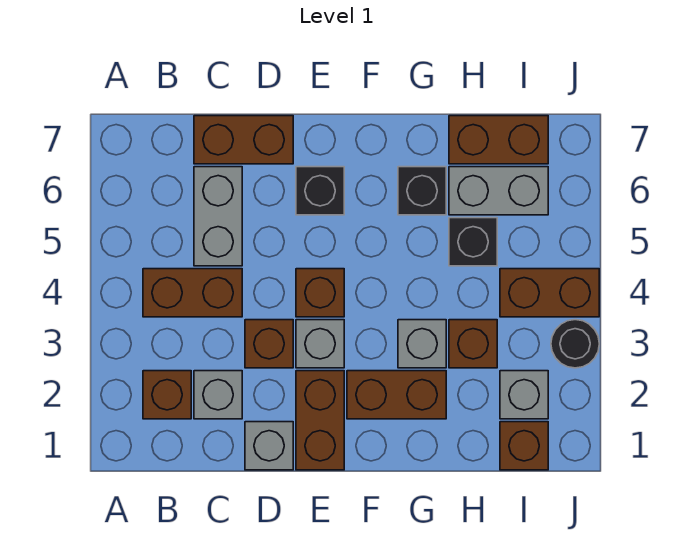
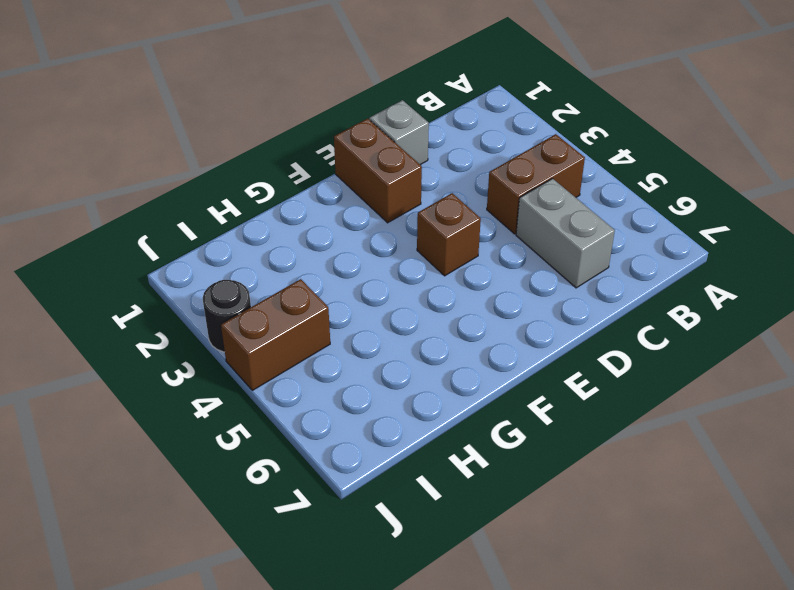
none -> brown brick B2 level 1
none -> grey brick C2 level 1
none -> brown brick C7:D7 level 1

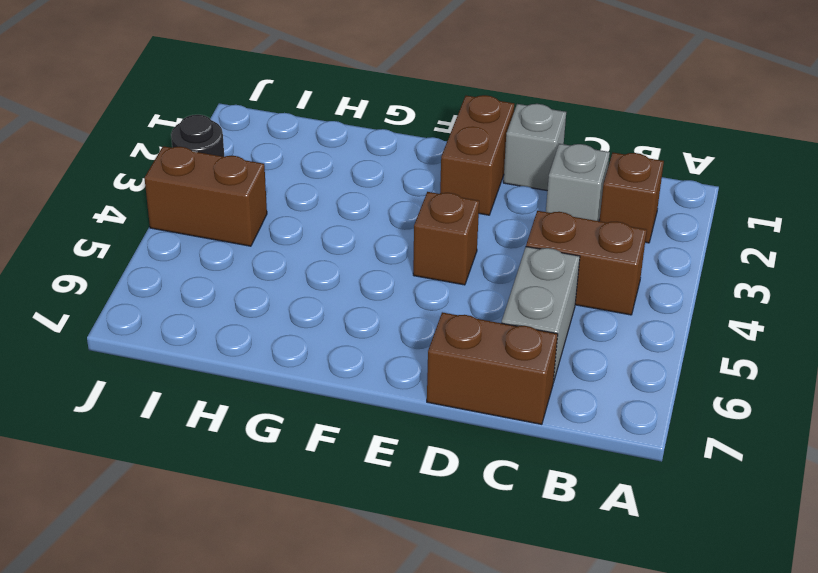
none -> brown brick D3 level 1
none -> grey brick E3 level 1
none -> black brick E6 level 1

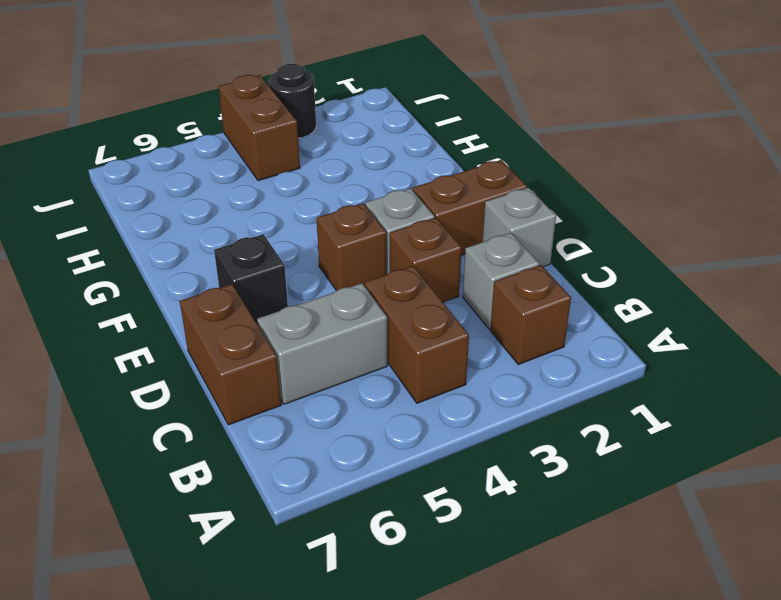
none -> brown brick F2:G2 level 1
none -> grey brick G3 level 1
none -> black brick G6 level 1

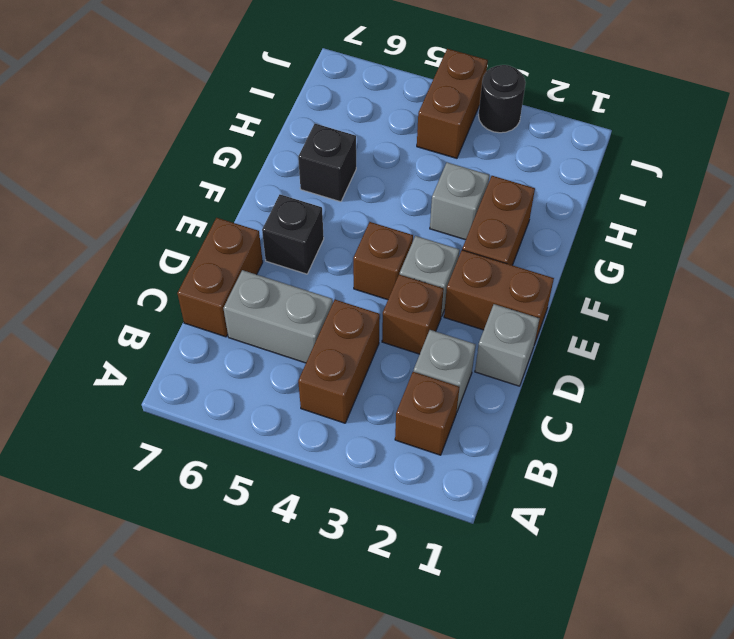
none -> brown brick H3 level 1
none -> black brick H5 level 1
none -> grey brick H6:I6 level 1

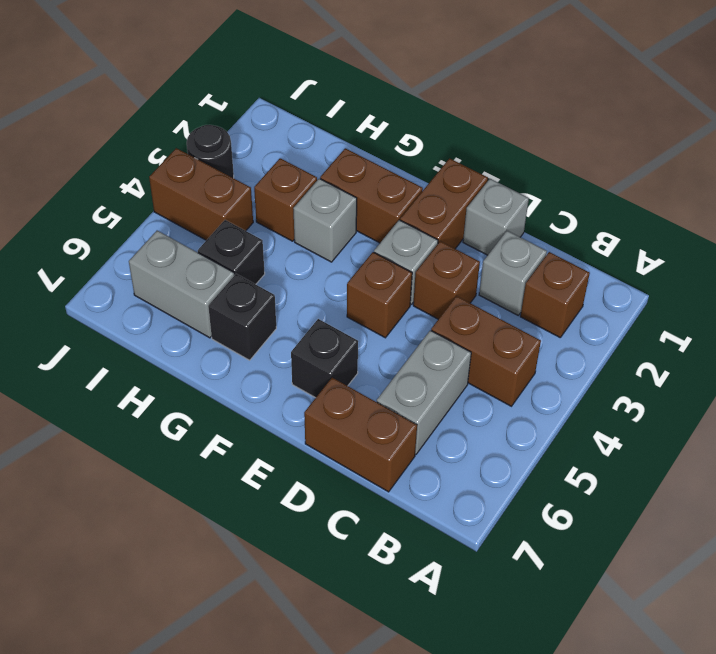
none -> brown brick H7:I7 level 1
none -> brown brick I1 level 1
none -> grey brick I2 level 1

